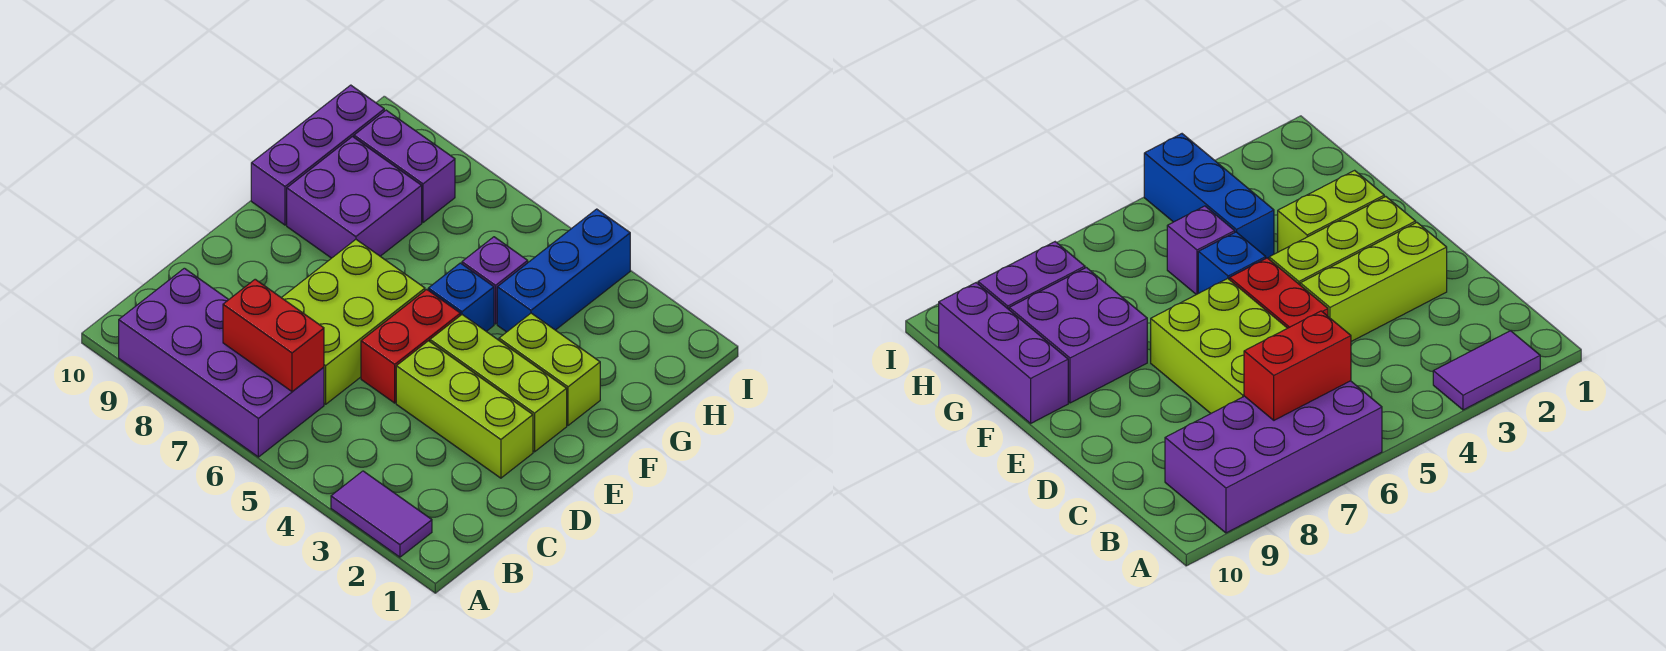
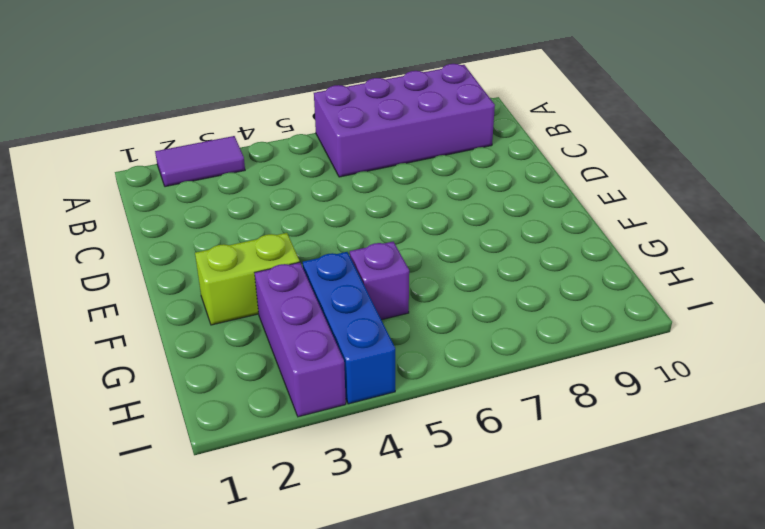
purple brick G3:I3 level 1 -> purple brick F10:H10 level 1
none -> lime brick C6:E7 level 1
none -> lime brick D2:D4 level 1
none -> red brick D5:E5 level 1

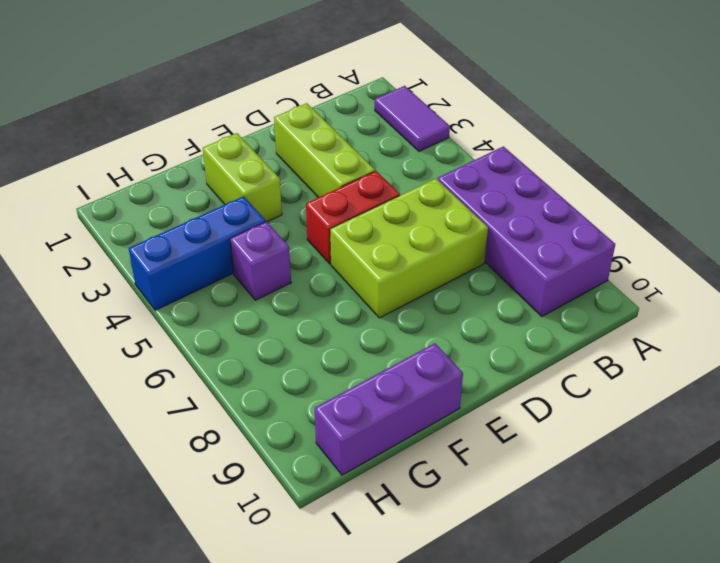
none -> lime brick E2:E4 level 1
none -> blue brick F5 level 1
none -> purple brick F8:G9 level 1

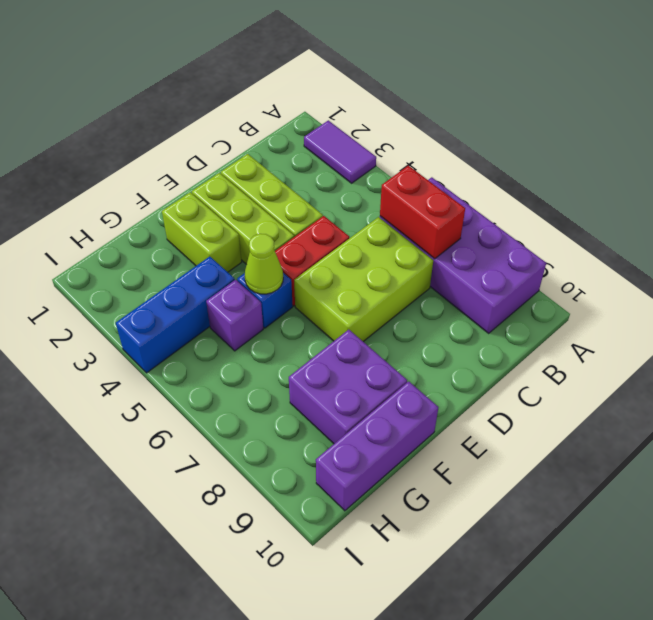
lime cone F5 level 2 -> none
none -> purple brick H8:H9 level 1

